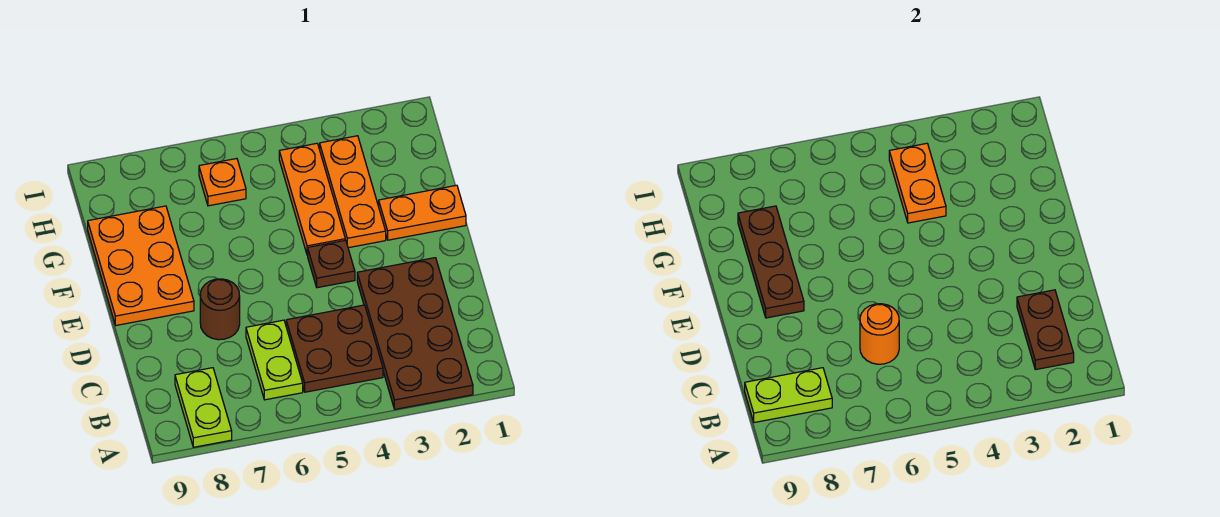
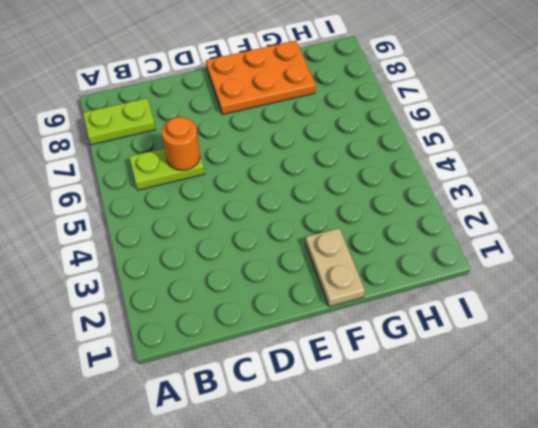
tan plate F1:F2 level 1 -> orange plate F1:F2 level 1
none -> brown plate A2:D3 level 1
none -> brown plate B4:C5 level 1
none -> brown round brick D7 level 1

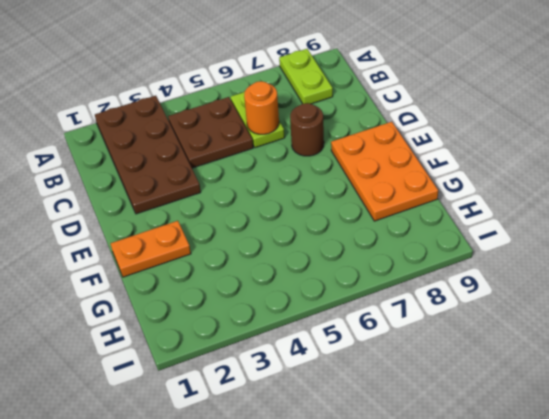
none -> brown plate E4 level 1
none -> orange plate F3:H3 level 1
none -> orange plate F4:H4 level 1

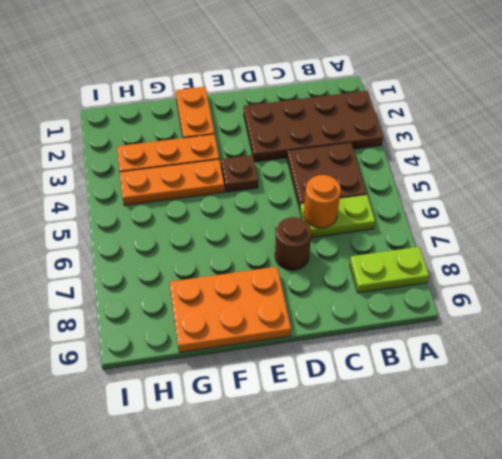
none -> orange plate H6 level 1
none -> brown plate B2:C2 level 2
none -> lime plate B8:B9 level 2

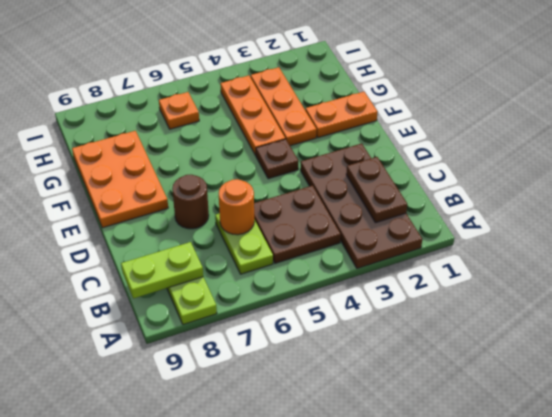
none -> brown plate E8:G8 level 2
none -> orange plate G4:H4 level 2

